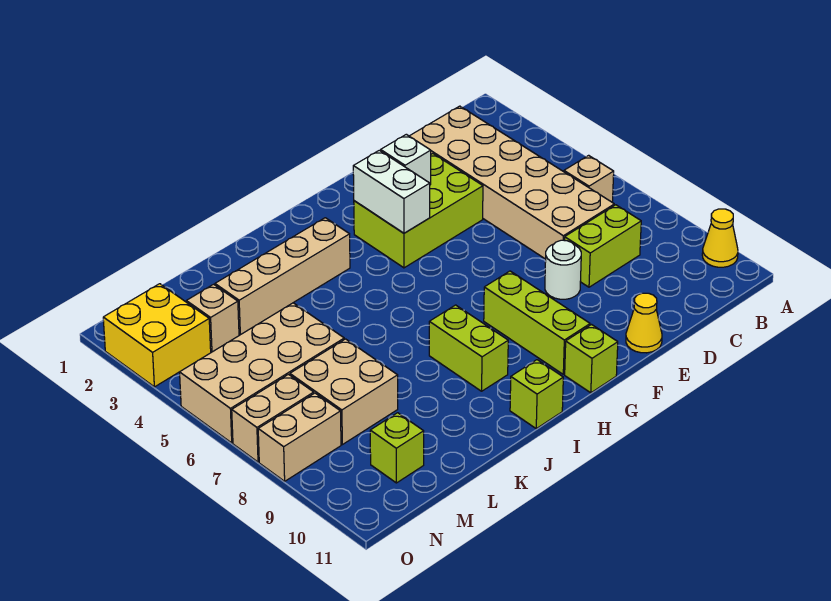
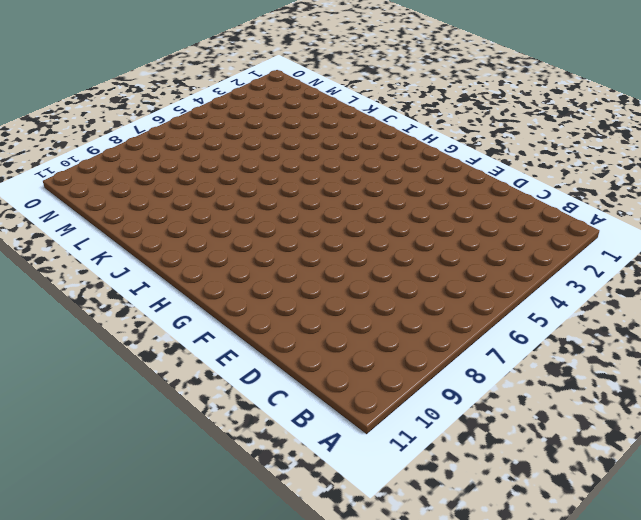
none -> yellow cone A10 level 1
none -> tan brick B6 level 1
none -> tan brick C2:D7 level 1

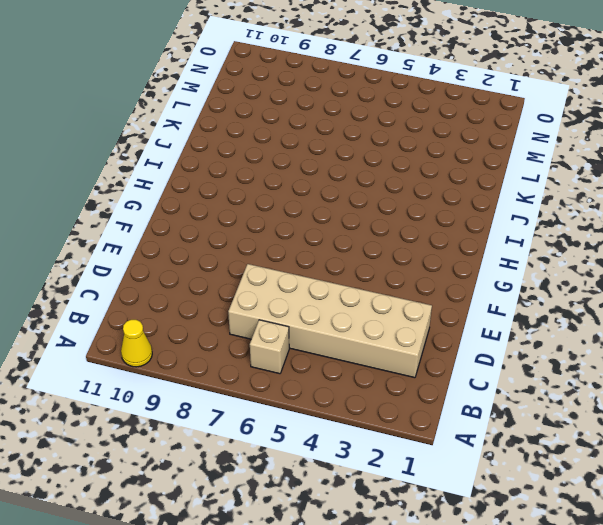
none -> lime brick C8:D8 level 1
none -> lime brick E3:G4 level 1
none -> white round brick E8 level 1

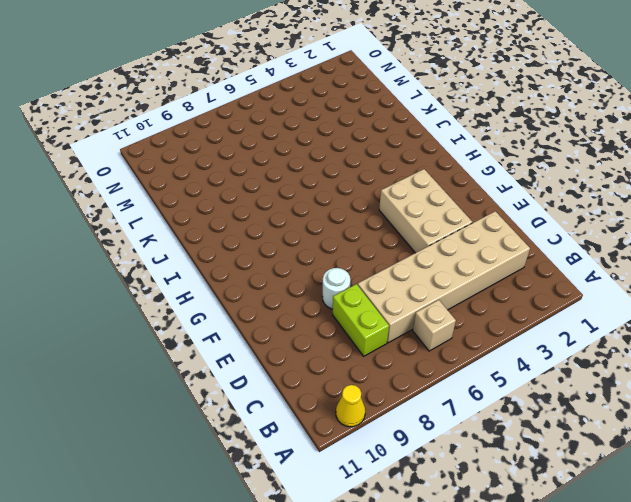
tan brick E3:G4 level 1 -> lime brick E3:G4 level 1
none -> yellow cone E11 level 1
none -> lime brick G8:G10 level 1
none -> lime brick G11 level 1

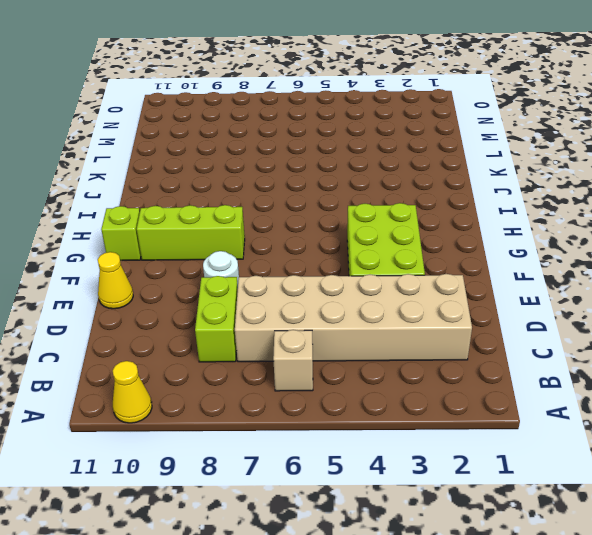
none -> tan brick I3:L3 level 1
none -> lime brick I8:I9 level 1
none -> lime brick I11 level 1

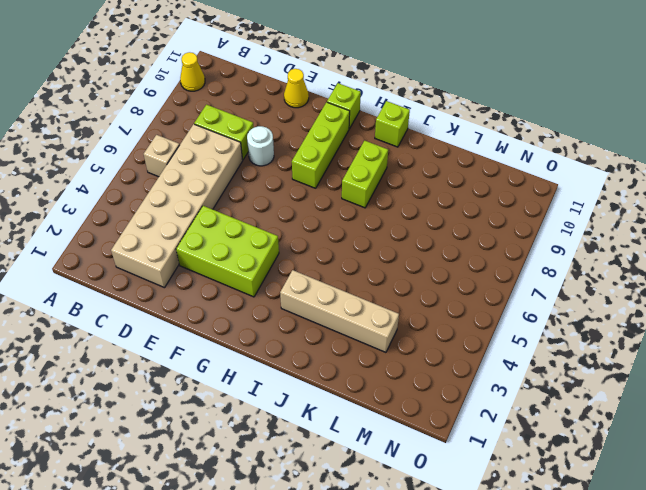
none -> tan brick L5:O6 level 1
none -> tan brick L7:M8 level 1
none -> tan brick M3 level 1

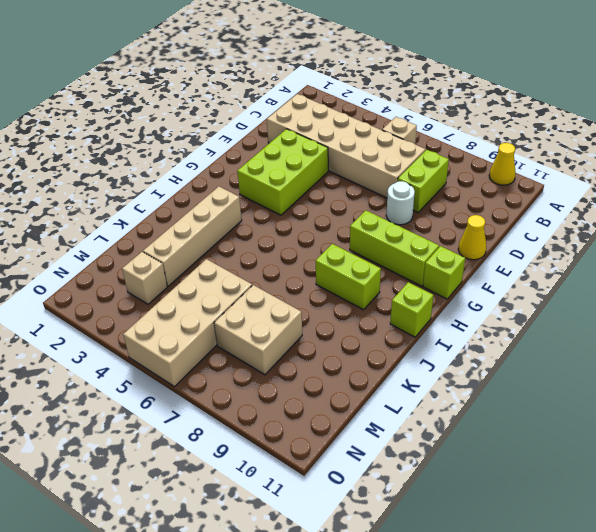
none -> lime brick M10 level 1
none -> yellow brick N2:O3 level 1
none -> tan brick N7:O7 level 1

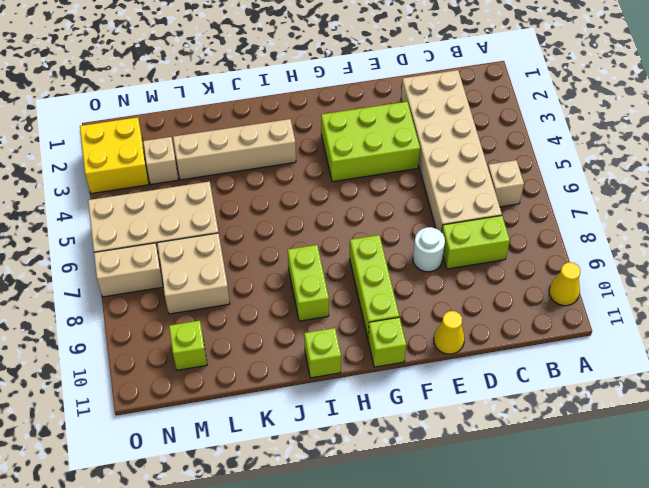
none -> tan brick N8:O8 level 1
none -> white brick F3 level 2
none -> white brick G3:G4 level 2

